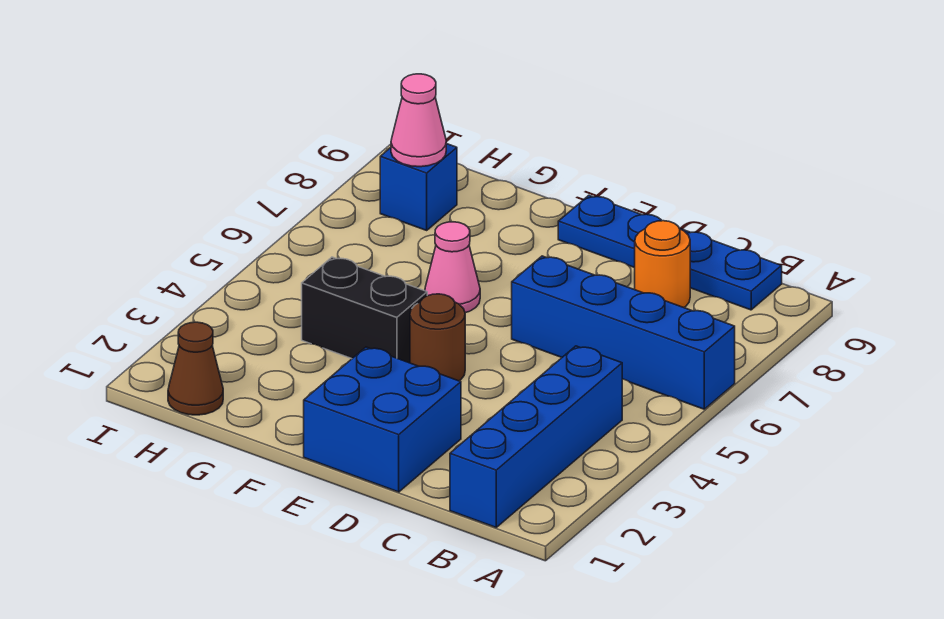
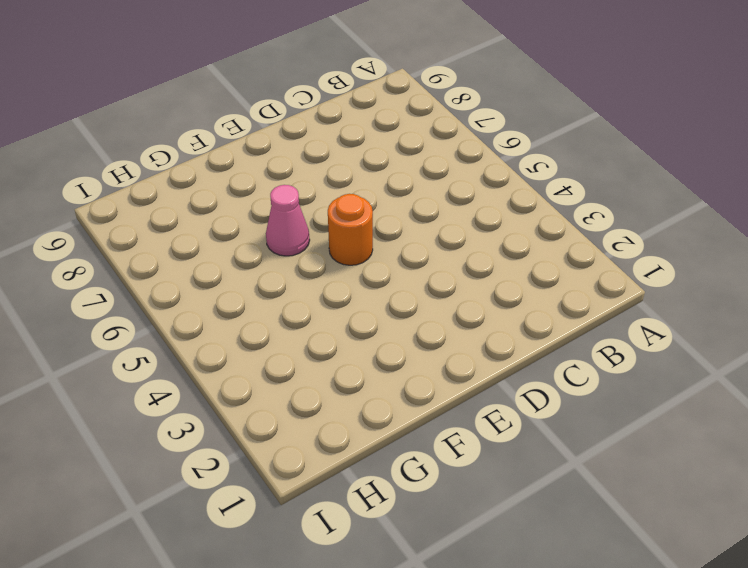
orange round brick E5 level 1 -> orange round brick C8 level 1
none -> blue brick A6:D6 level 1
none -> blue brick B1:B4 level 1

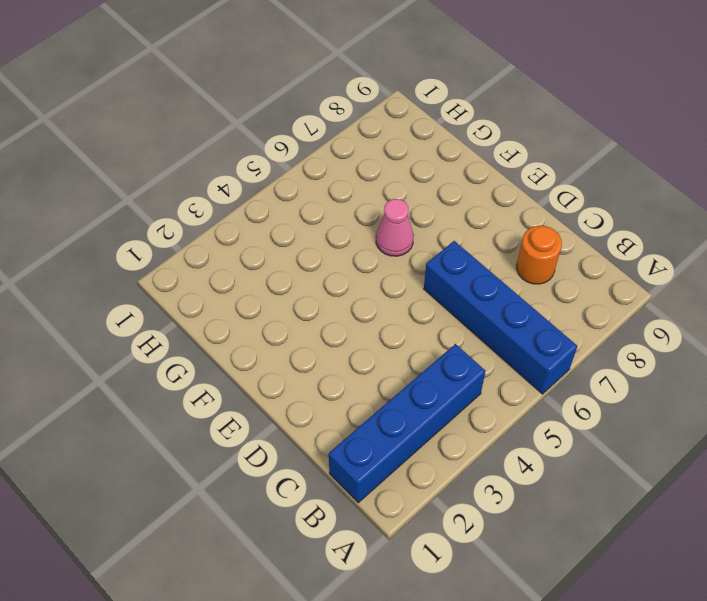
none -> blue plate B9:E9 level 1
none -> blue brick D1:E2 level 1

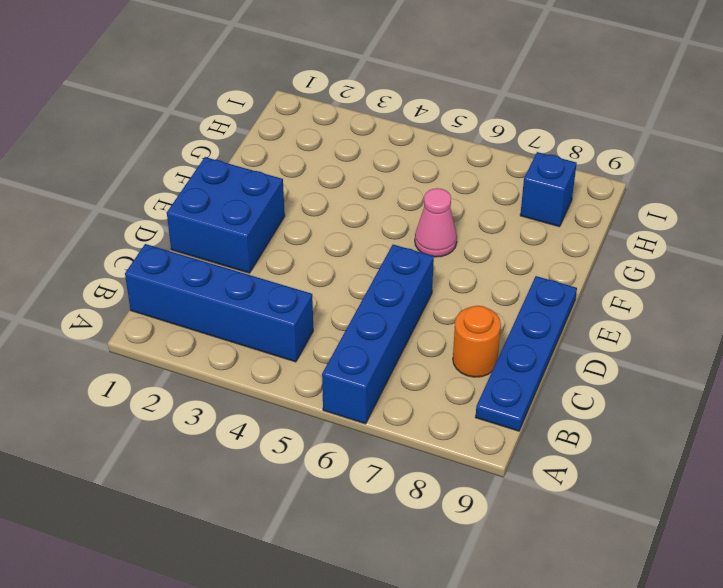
none -> brown round brick E4 level 1
none -> black brick F4:G4 level 1

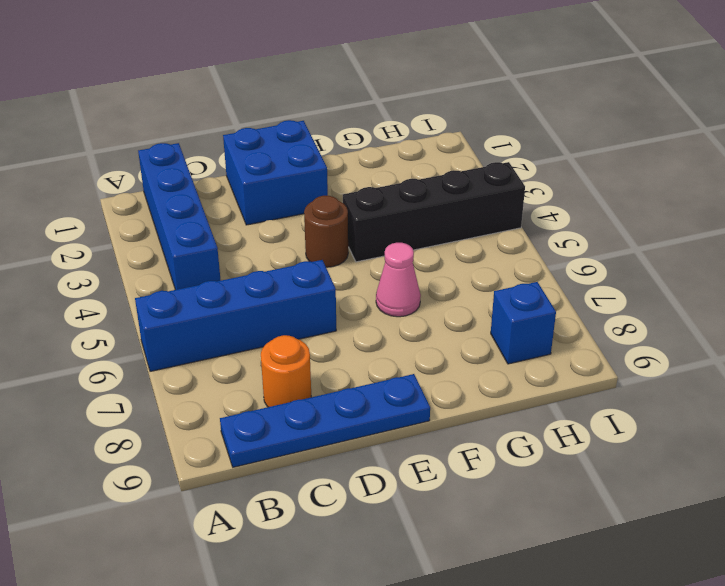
black brick F4:I4 level 1 -> black brick F4:G4 level 1
none -> brown cone H1 level 1
none -> pink cone H8 level 2

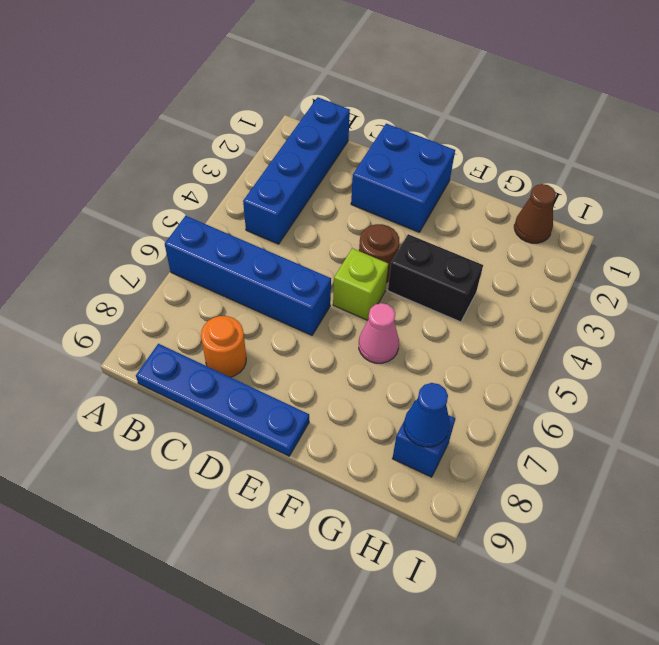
lime brick E5 level 1 -> none
blue cone H8 level 2 -> pink cone H8 level 2

